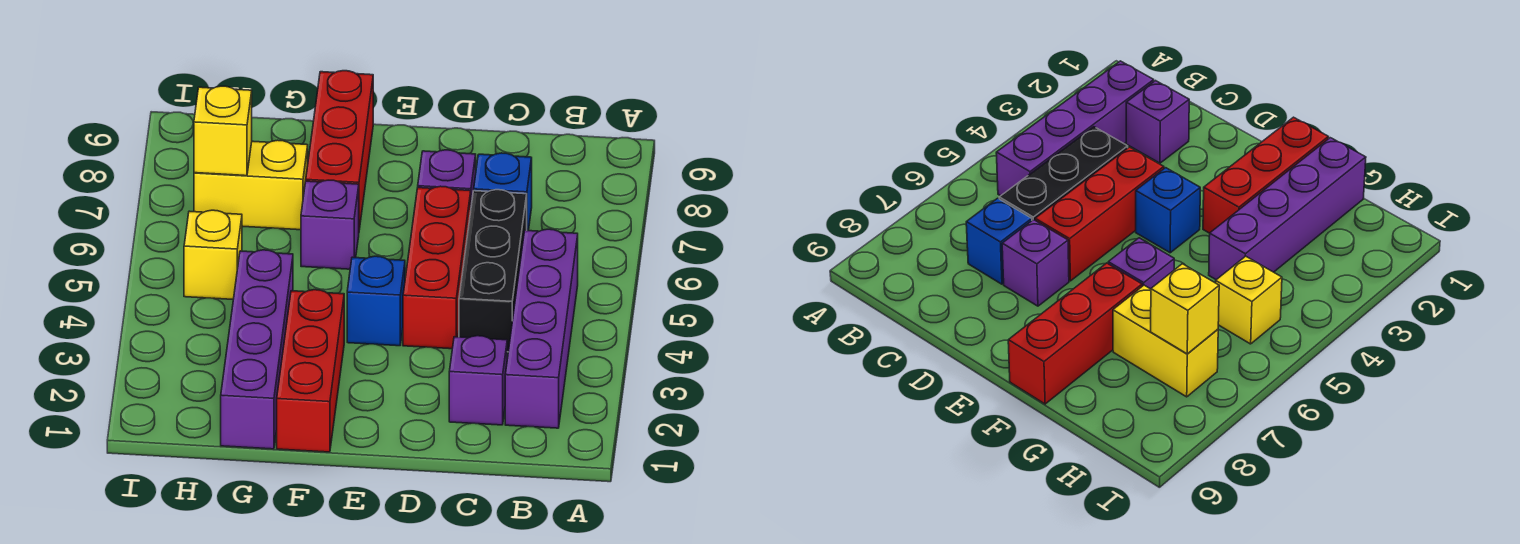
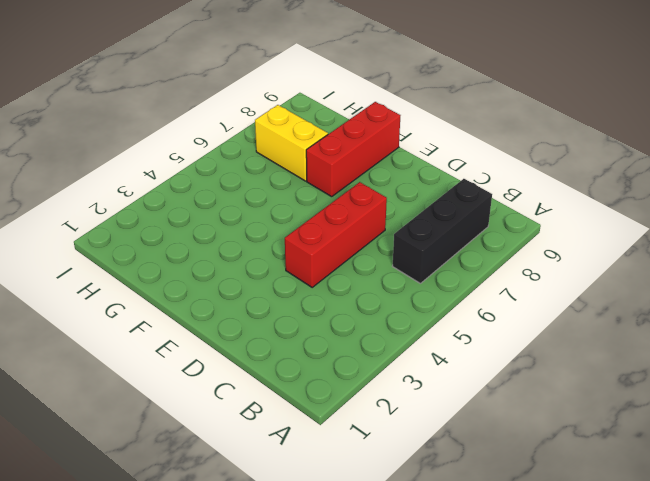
black brick B6:B8 level 1 -> black brick C4:C6 level 1
none -> purple brick B2:B5 level 1
none -> purple brick C2 level 1
none -> blue brick C7 level 1

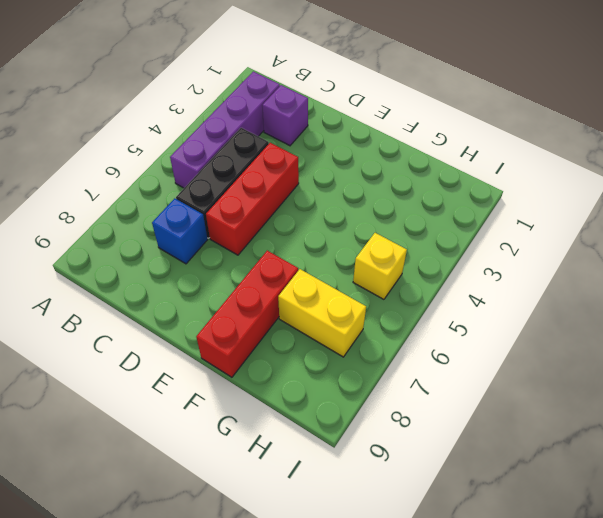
none -> purple brick D7 level 1
none -> blue brick E4 level 1
none -> red brick F1:F3 level 1

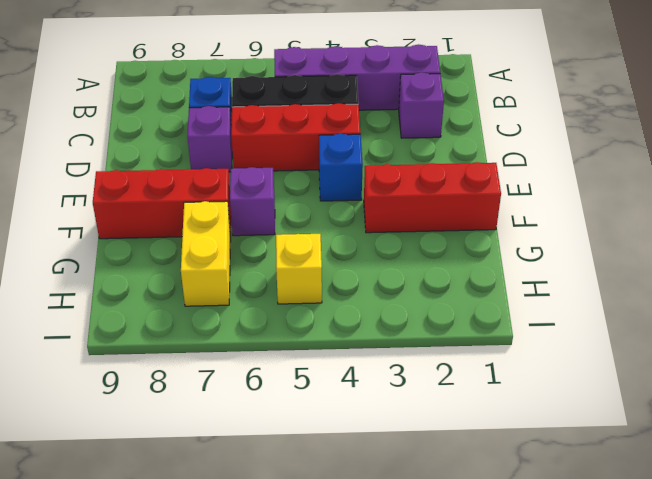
none -> purple brick G1:G4 level 1
none -> yellow brick H7 level 2

